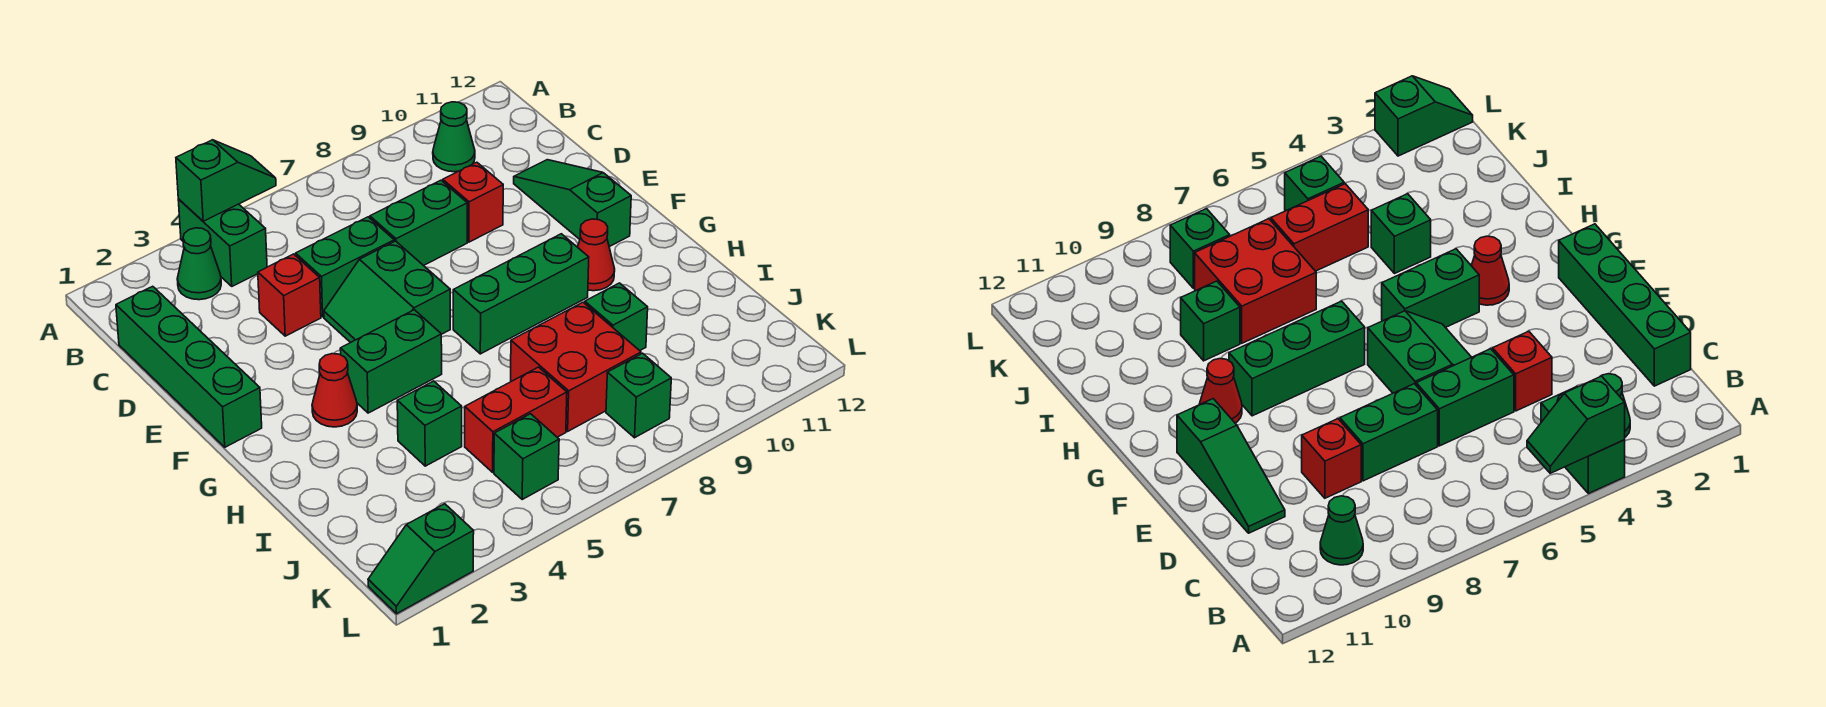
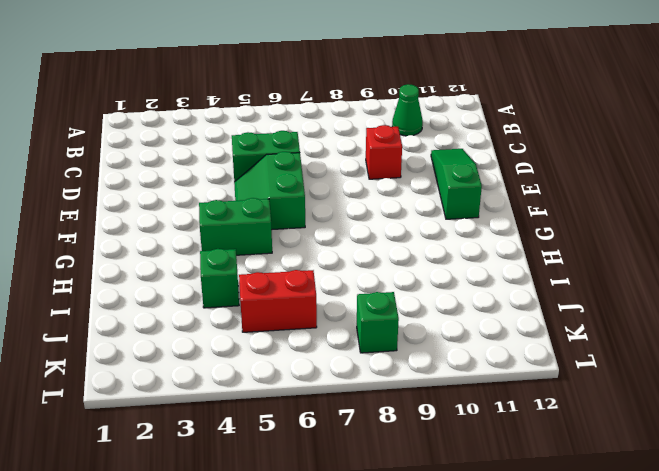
none -> green brick A4:B4 level 1
none -> green cone B3 level 1
none -> green brick C1:F1 level 1

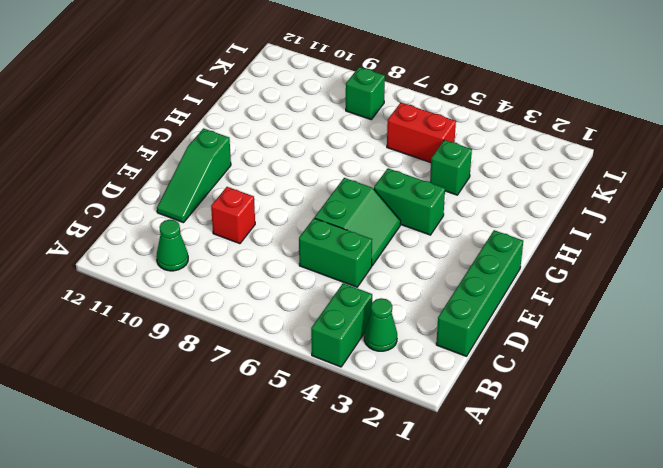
none -> red brick D4 level 1
none -> green brick D7:D8 level 1
none -> red cone G3 level 1

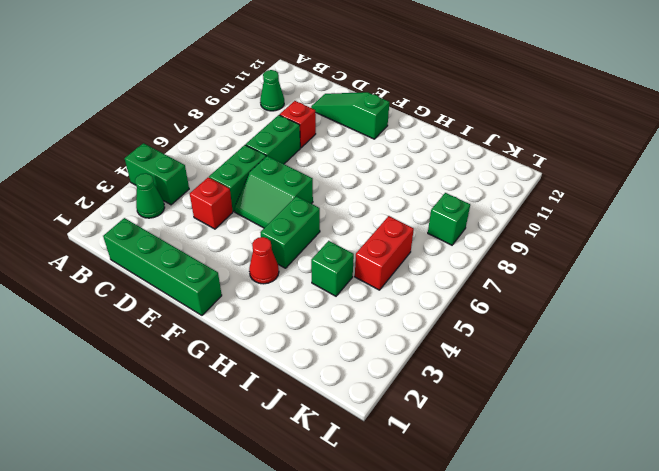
none -> green brick G7:G9 level 1
none -> red cone G10 level 1
none -> red brick I7:J8 level 1

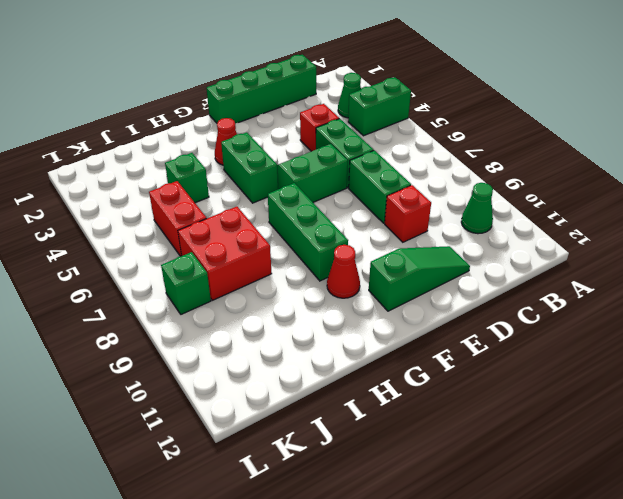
none -> green brick I9 level 1
none -> green brick K5 level 1
none -> green slope L1:L2 level 1 top 2

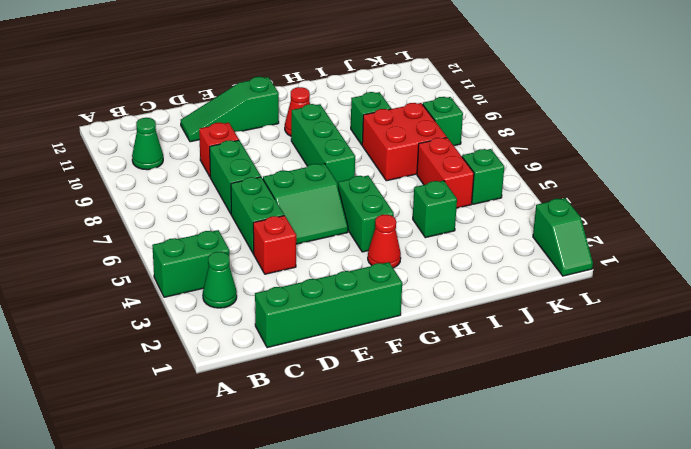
none -> green slope A4:A5 level 2 top 4

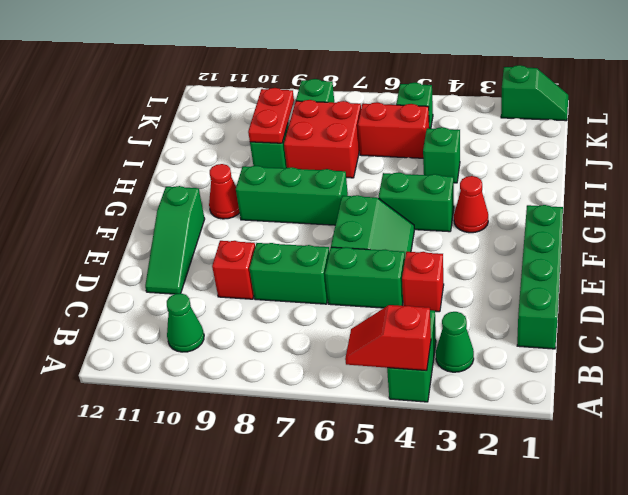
red slope A4:A5 level 2 top 4 -> green slope A4:A5 level 2 top 4
red plate I9:J9 level 2 -> none

